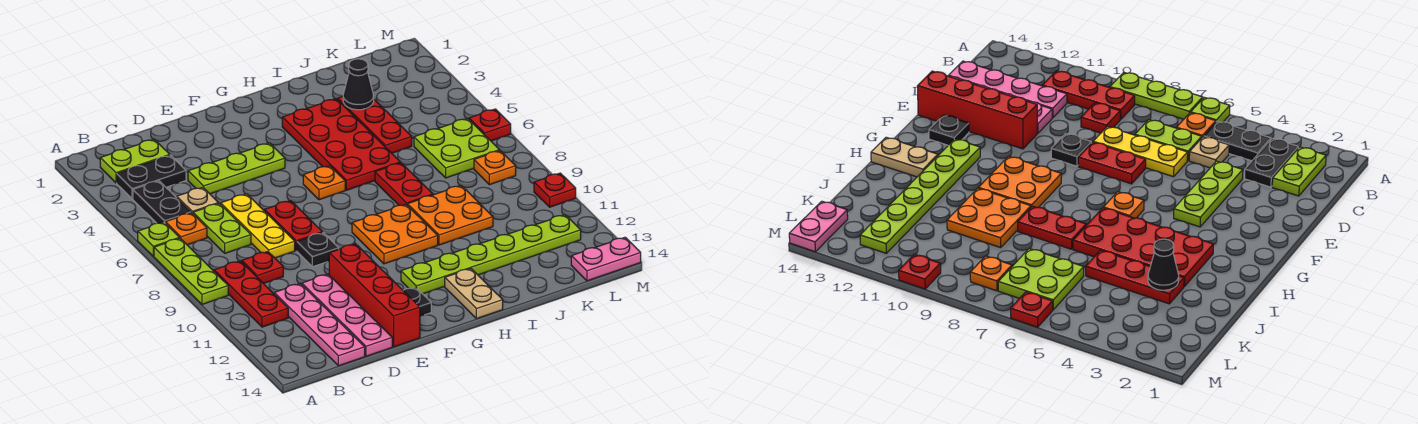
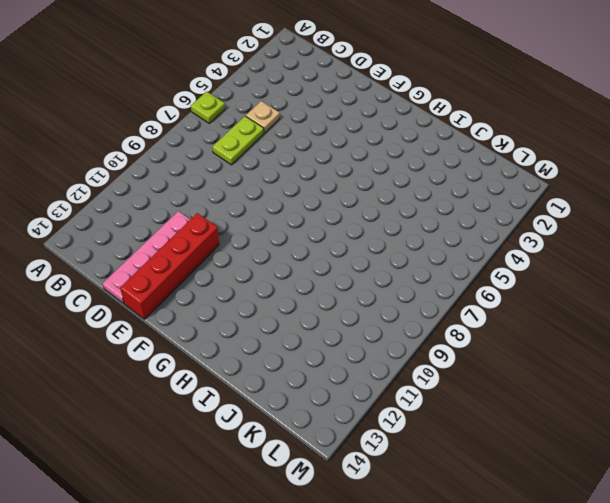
none -> lime plate A7:A9 level 1
none -> lime plate B2:C2 level 1
none -> black plate B3:C3 level 1
none -> black plate B4:B5 level 1

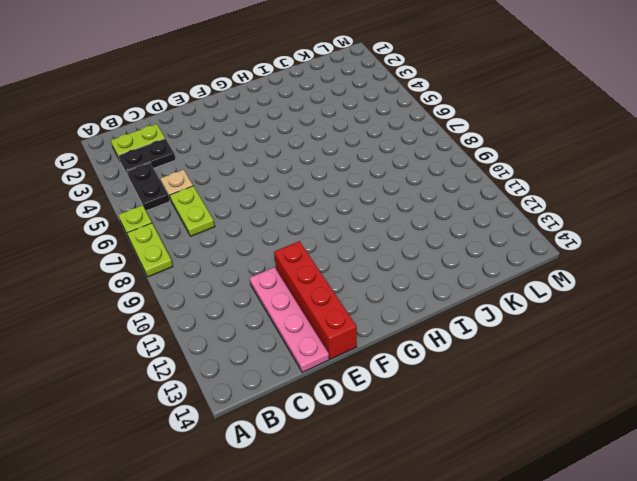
lime plate A7:A8 level 1 -> lime plate A7:A9 level 1
none -> orange plate B6 level 1
none -> red plate B9:B11 level 1
none -> red plate C9 level 1
none -> pink plate C11:C14 level 1

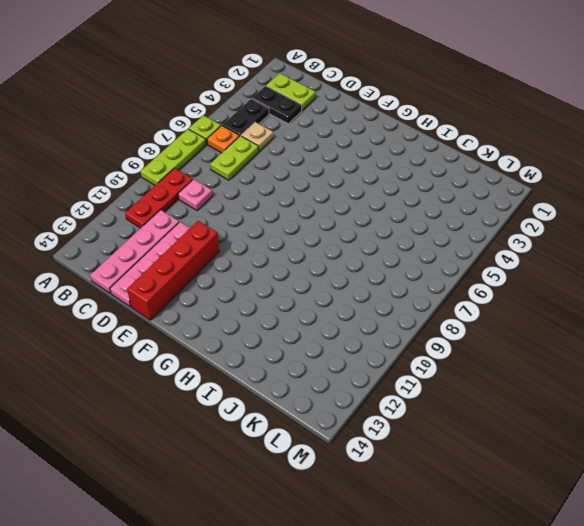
pink plate C9 level 1 -> red plate C9 level 1
none -> lime plate D4:F4 level 1
none -> yellow plate D6:D8 level 1
none -> red plate E7:E8 level 1
none -> black plate E9 level 1

